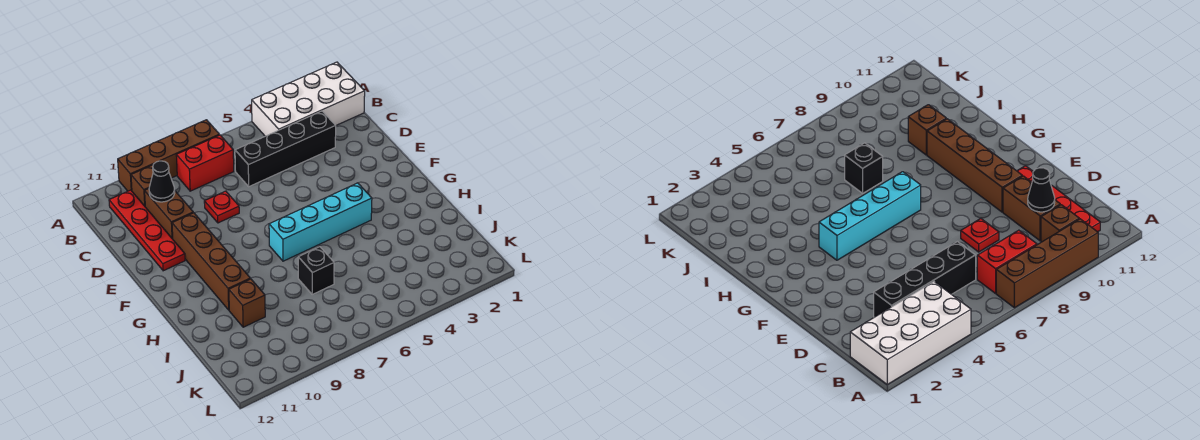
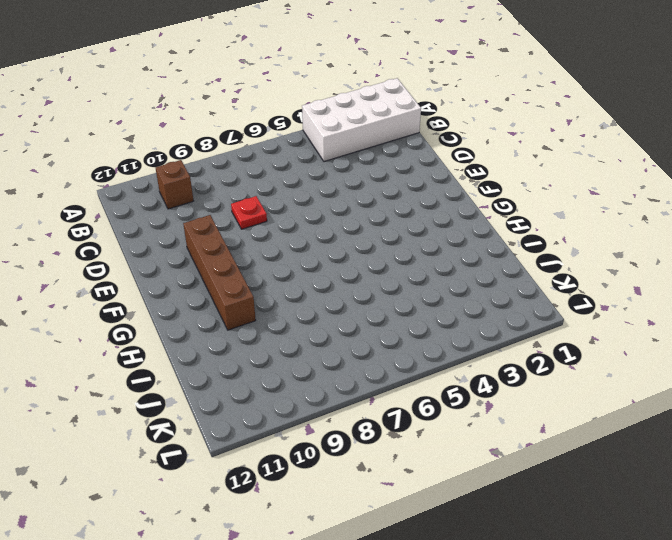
none -> brown brick A7:A10 level 1
none -> red brick B7:B8 level 1
none -> red plate B11:E11 level 1

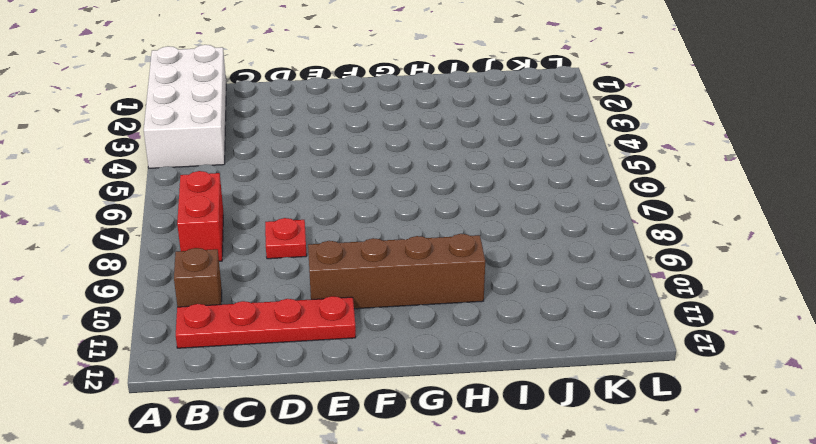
none -> brown brick A7:A10 level 1
none -> black brick C3:C6 level 1
none -> brown brick C10:D10 level 1

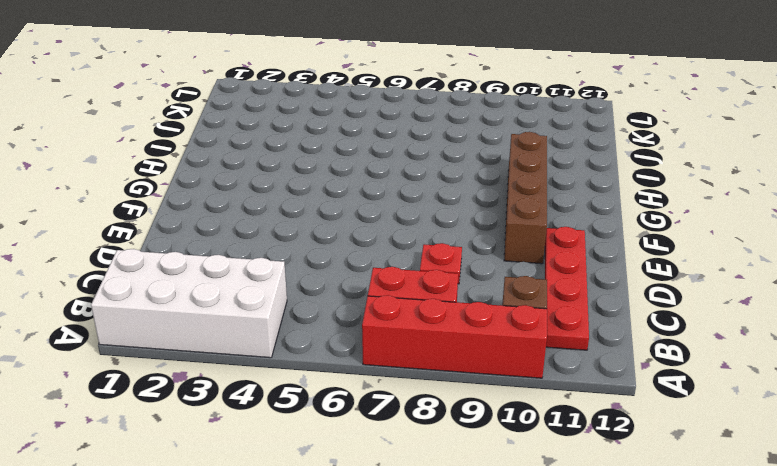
red brick A7:A10 level 1 -> brown brick A7:A10 level 1
none -> black brick C3:C6 level 1
none -> brown brick C10:D10 level 1
none -> cyan brick G4:G7 level 1

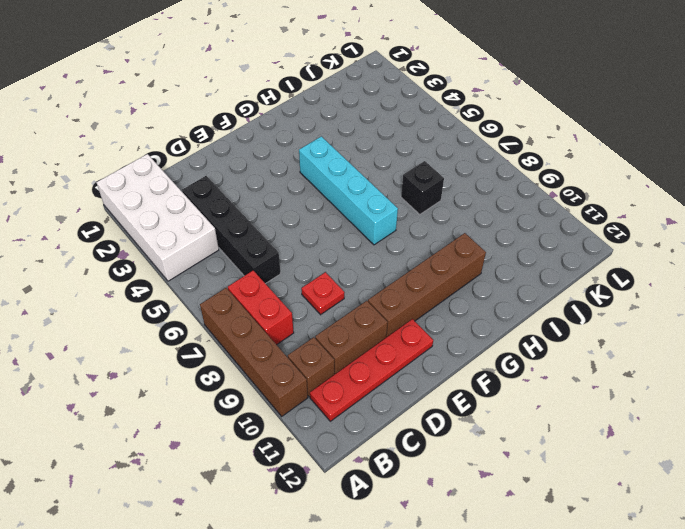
none -> brown brick I10 level 1
none -> black cone C10 level 2

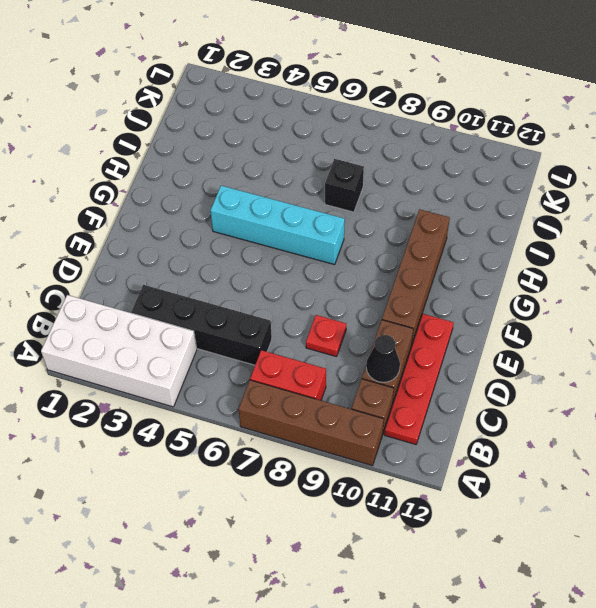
none -> brown brick I10 level 1

